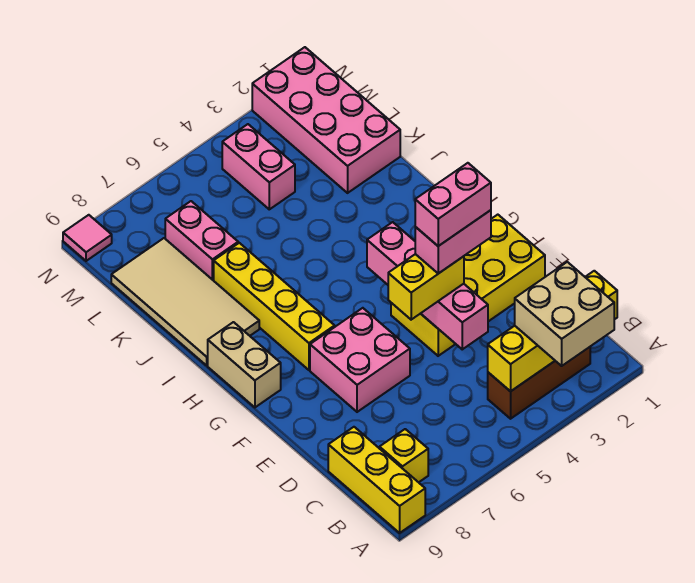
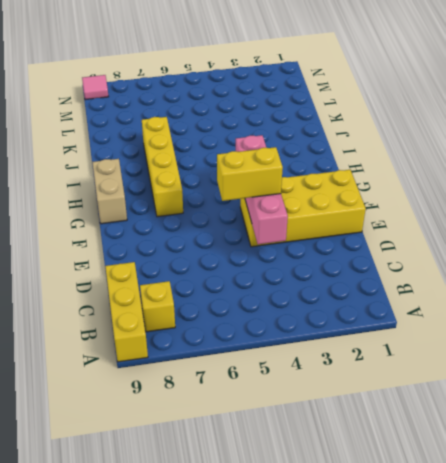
none -> brown brick B2:B4 level 1
none -> pink brick E6:F7 level 1
none -> tan tile I8:L9 level 1

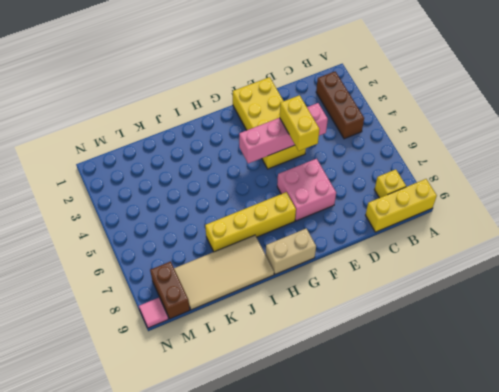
brown brick M8:M9 level 1 -> none
none -> pink brick K1:N2 level 1
none -> pink brick K7:L7 level 1
none -> pink brick L4:M4 level 1

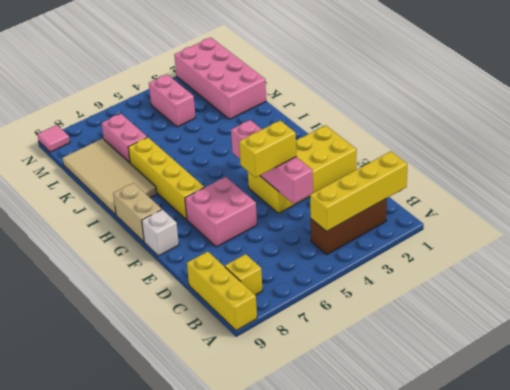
white brick F9 level 1 -> none
none -> tan brick A2:B3 level 3
none -> pink brick E3:E4 level 4
none -> pink brick E3:E4 level 5

